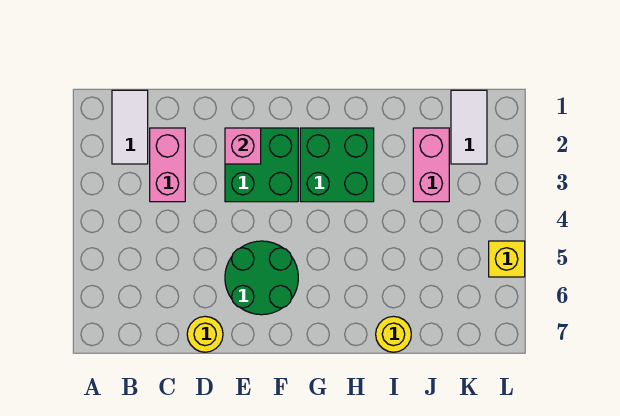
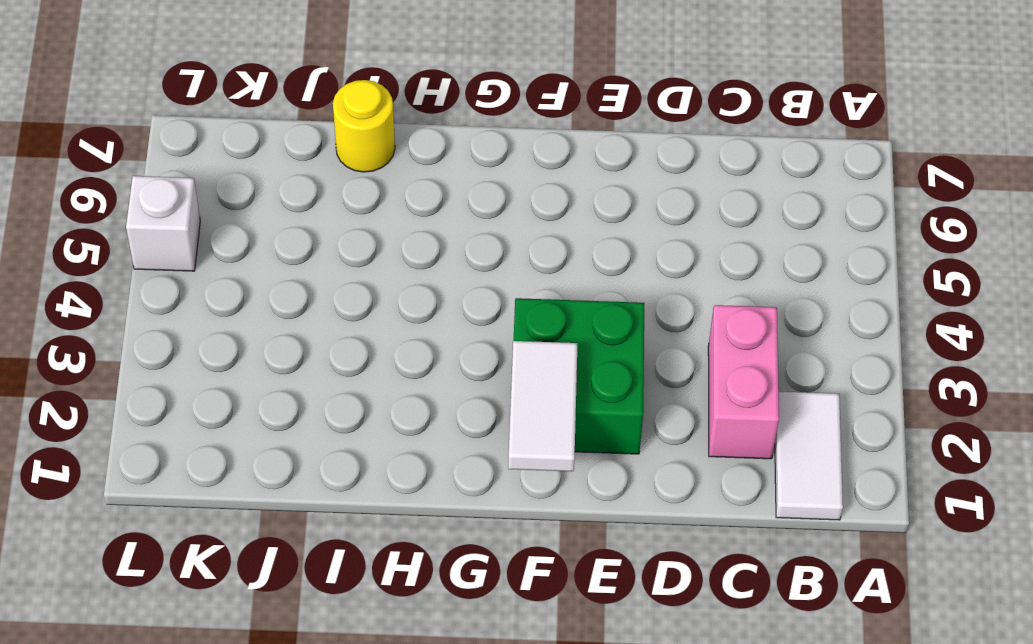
white tile F1:F2 level 2 -> white tile K1:K2 level 1
white brick L5 level 1 -> yellow brick L5 level 1
none -> yellow round brick D7 level 1
none -> green round brick E5:F6 level 1

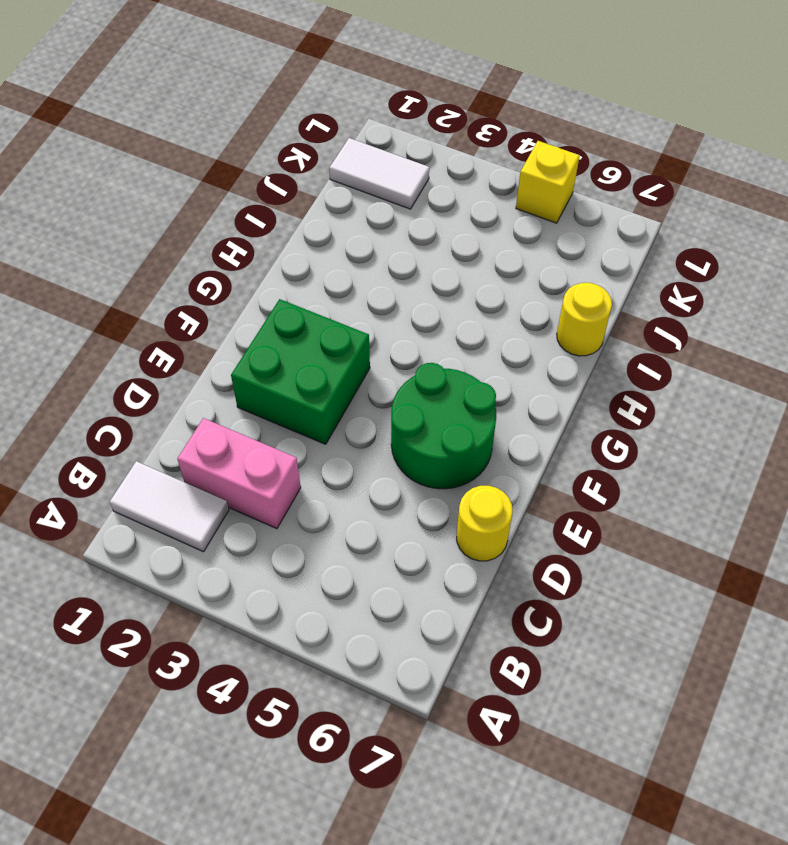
none -> green brick G2:H3 level 1
none -> pink brick J2:J3 level 1

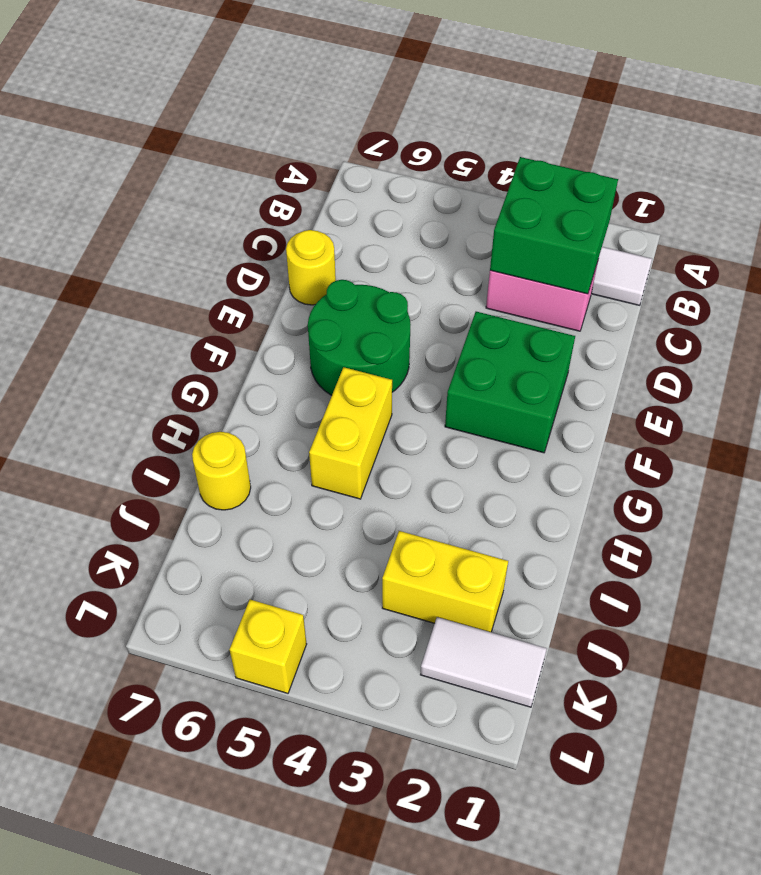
green brick B2:C3 level 2 -> green brick G2:H3 level 1
yellow brick G5:H5 level 1 -> none
yellow brick J2:J3 level 1 -> pink brick J2:J3 level 1
none -> pink brick E2 level 2

